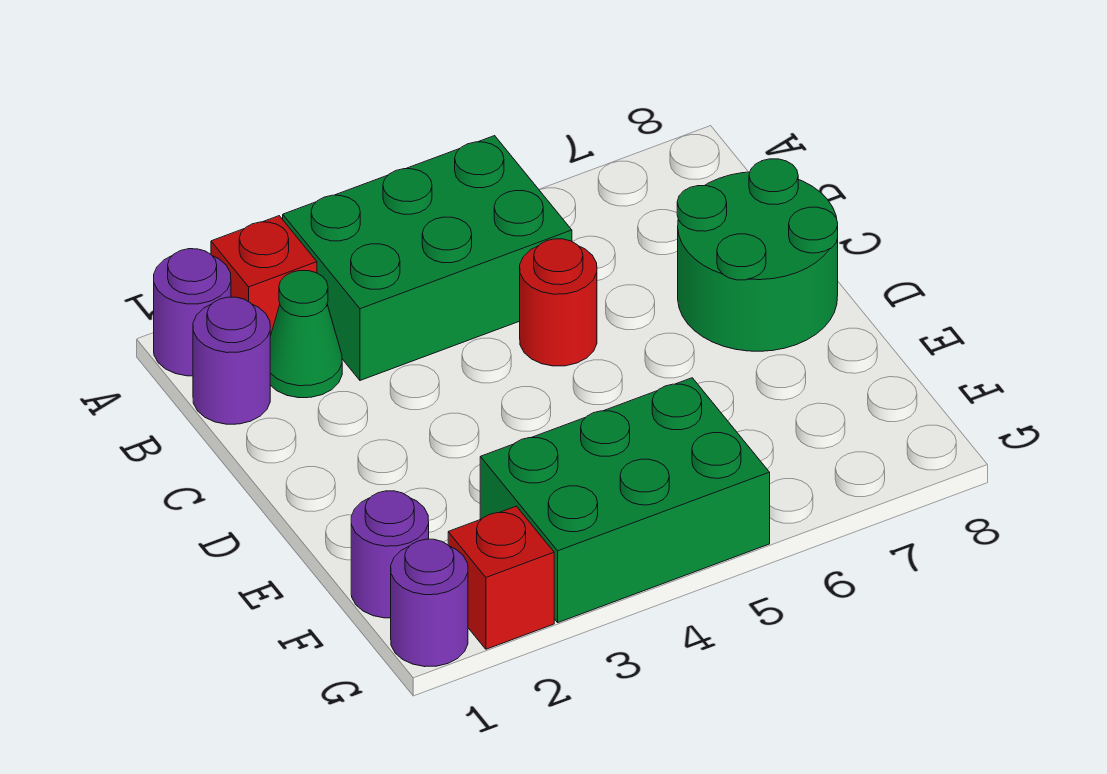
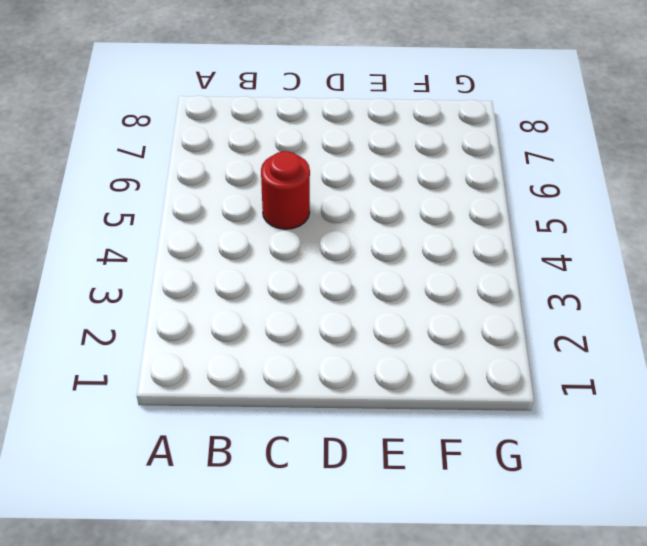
none -> purple round brick A1 level 1
none -> red brick A2 level 1

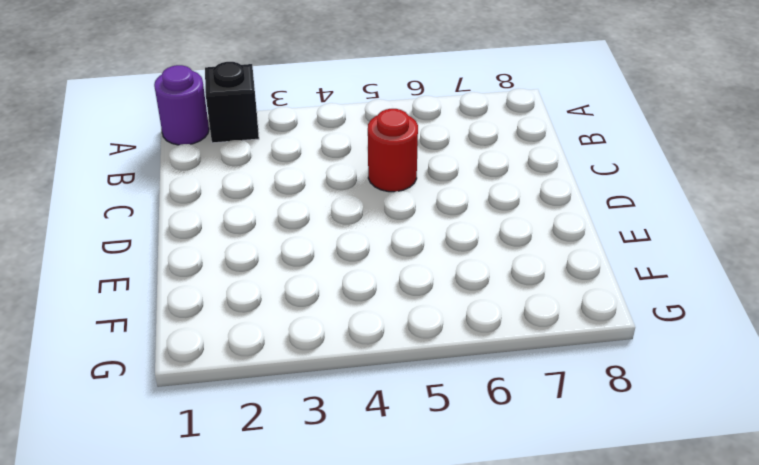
black brick A2 level 1 -> red brick A2 level 1
none -> green brick A3:B5 level 1
none -> purple round brick B1 level 1

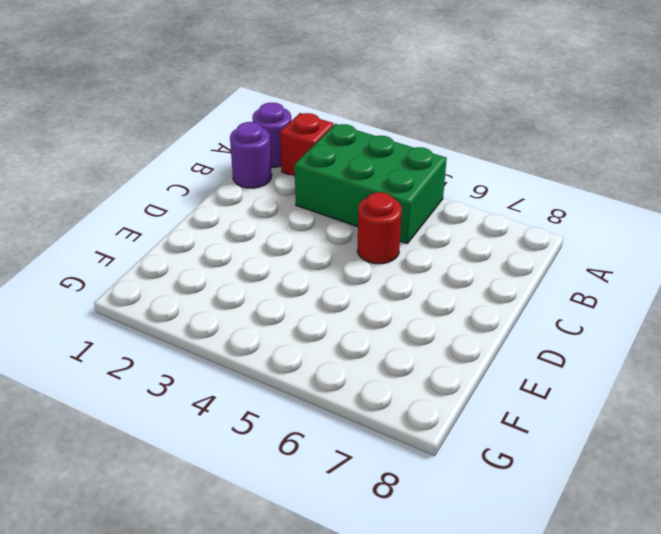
none -> green cone B2 level 1
none -> green round brick C7:D8 level 1

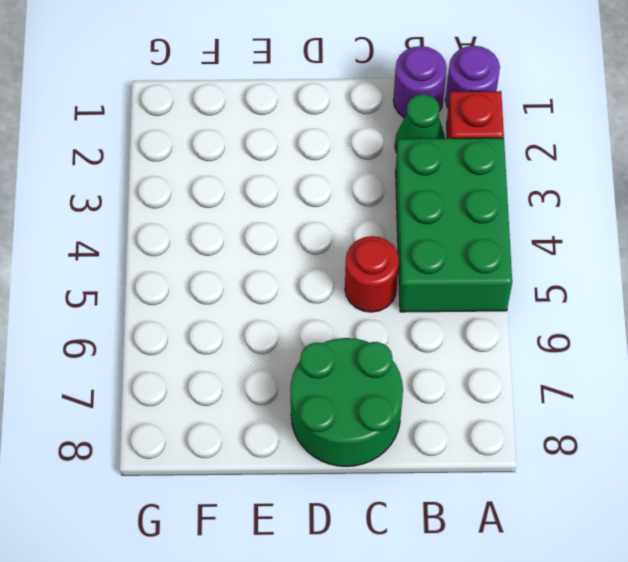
none -> purple round brick F1 level 1
none -> green brick F3:G5 level 1

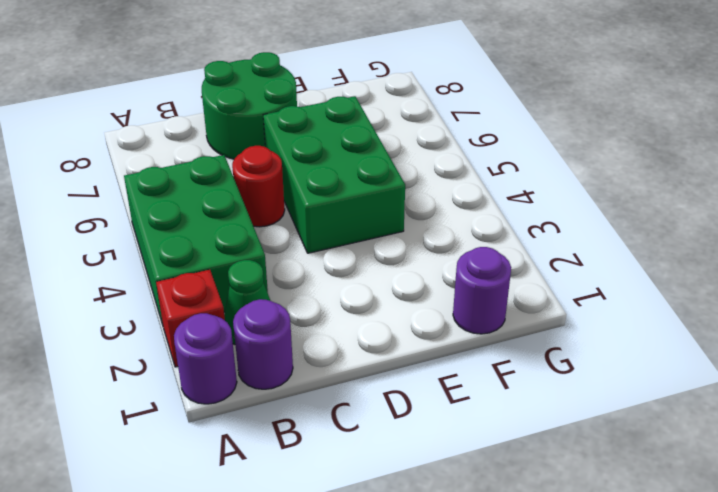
green brick D4:E6 level 1 -> green brick F3:G5 level 1
none -> purple round brick G1 level 1
none -> red brick G2 level 1

